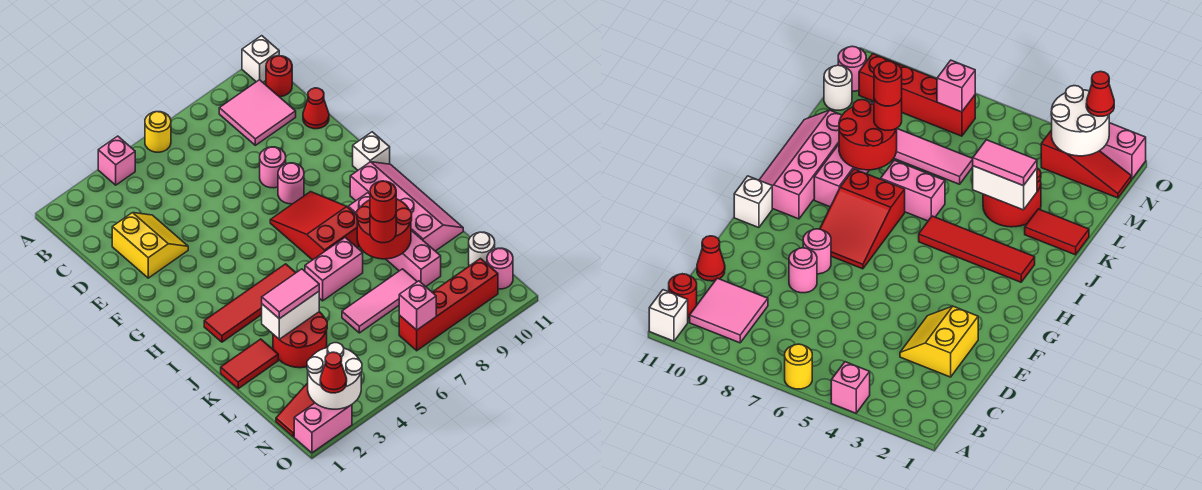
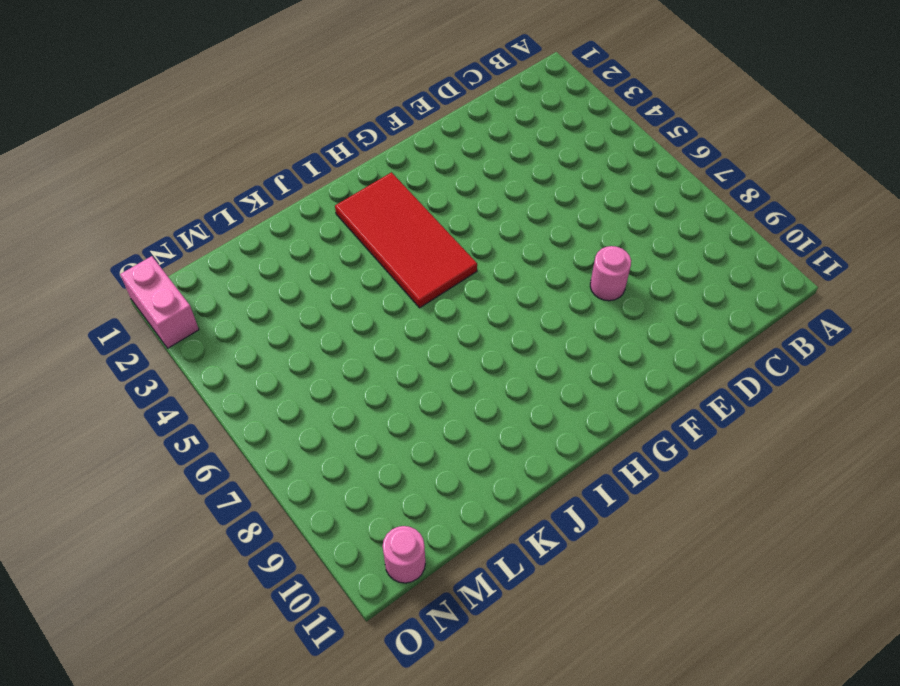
red tile H2:I5 level 1 -> red tile I2:I5 level 1
none -> pink brick A4 level 1
none -> yellow round brick A6 level 1
none -> white brick A11 level 1
none -> pink tile B9:C10 level 1

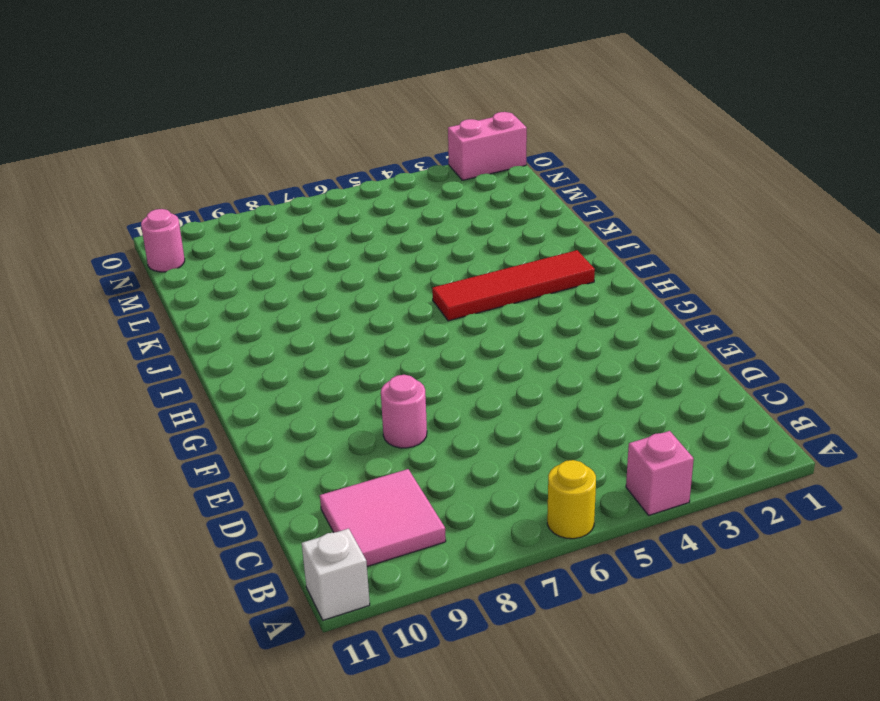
none -> red round brick B11 level 1
none -> yellow slope D2:E3 level 1 top 2
none -> red cone D11 level 1
none -> pink round brick F8 level 1

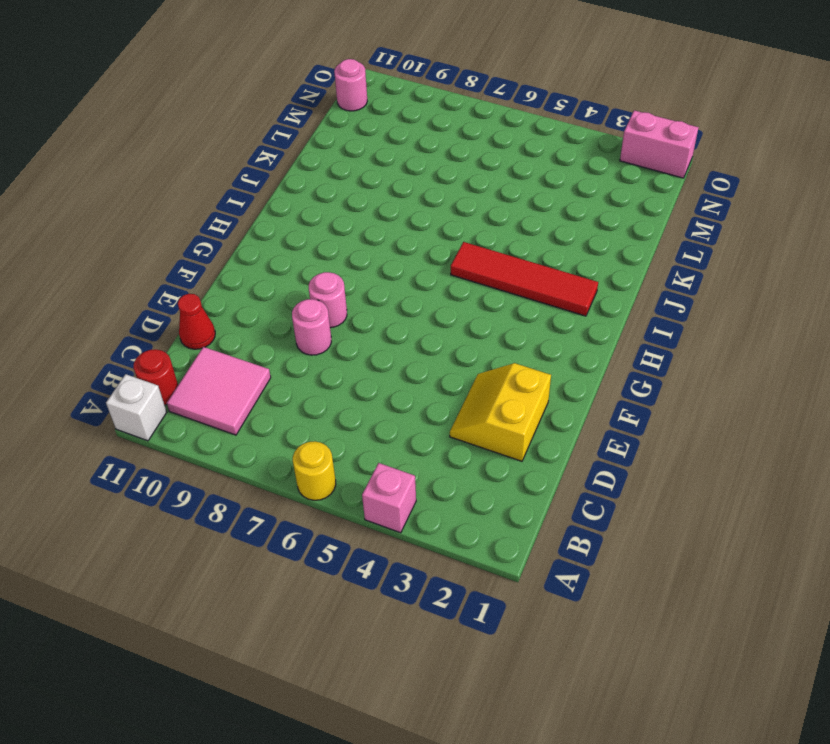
none -> red slope G7:I8 level 1 top I
none -> white brick G11 level 1
none -> pink slope H10:K11 level 1 top 10
none -> pink brick I9:L9 level 1

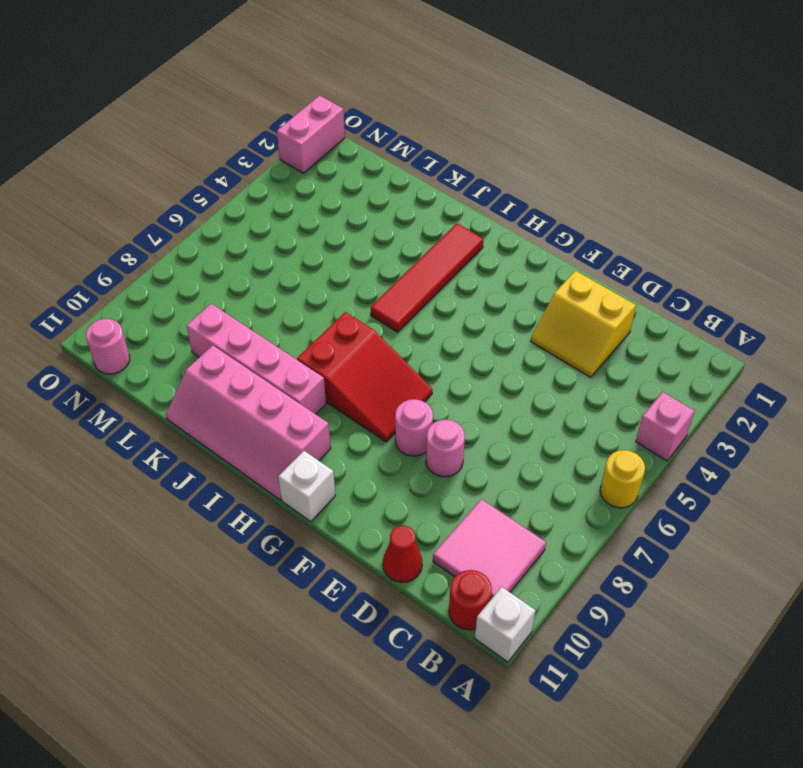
none -> pink brick J6:J7 level 1
none -> red tile K1:K2 level 1
none -> red round brick K3:L4 level 1
none -> pink tile L6:L8 level 1

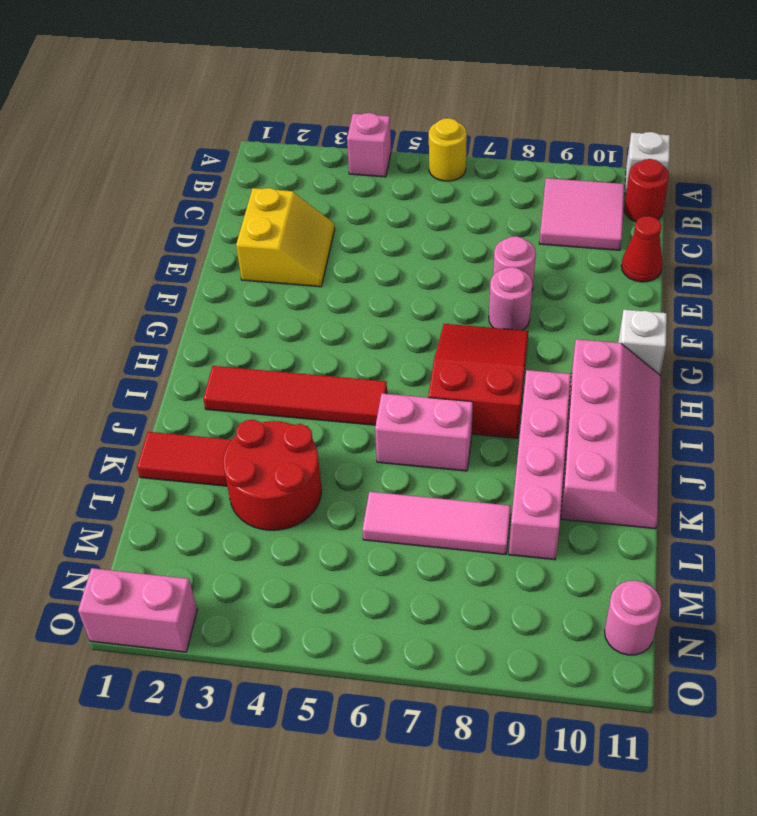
none -> white round brick M11 level 1
none -> red slope N1:N3 level 1 top 3
none -> red brick N7:N10 level 1
none -> red round brick J8:K9 level 2

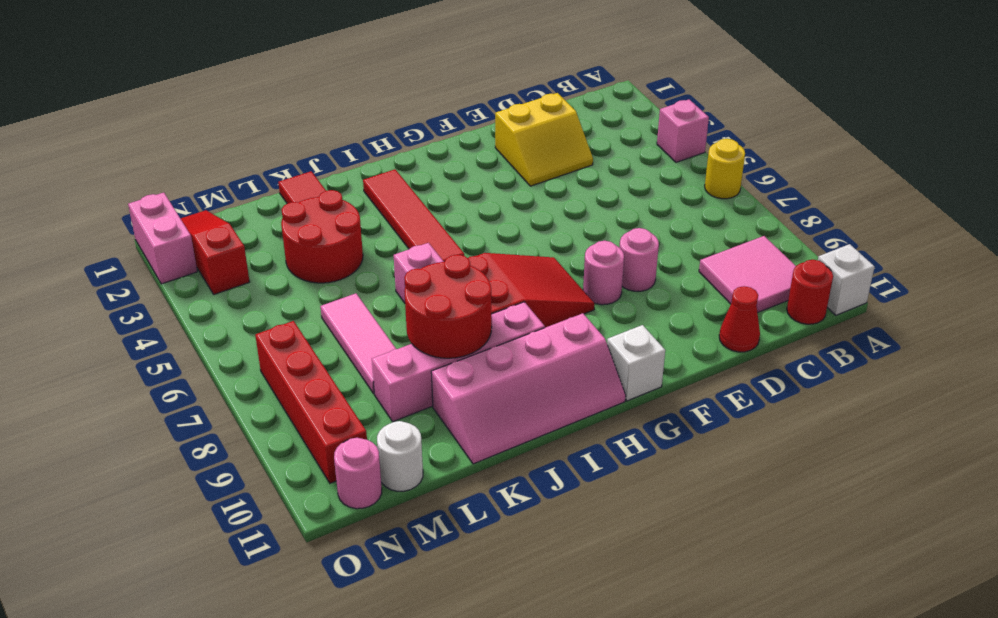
none -> white brick K3:K4 level 2
none -> white round brick N2:O3 level 2
none -> pink brick N7 level 2
none -> pink tile K3:K4 level 3

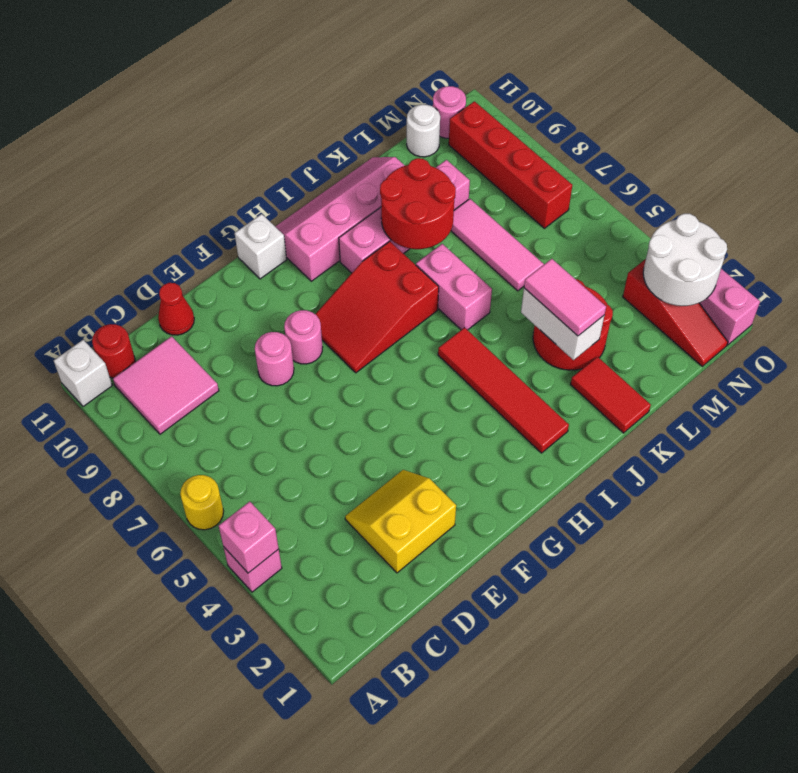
pink brick A4 level 2 -> pink brick N7 level 2
none -> red round brick K8 level 3
none -> red cone O2 level 3
none -> red round brick K8 level 4

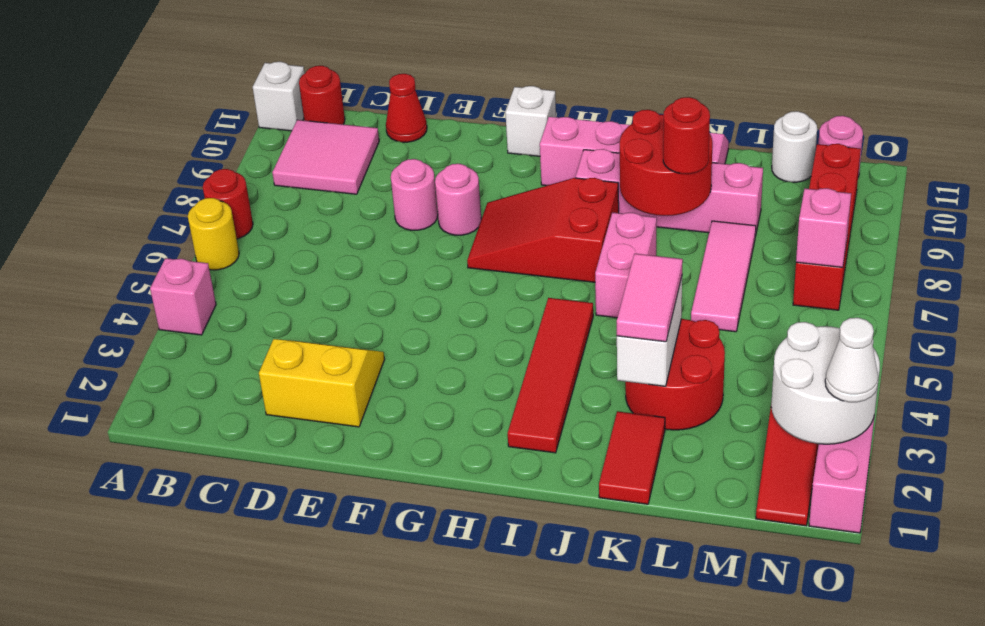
red round brick A7 level 1 -> red round brick K8 level 4
white cone O2 level 3 -> red cone O2 level 3

